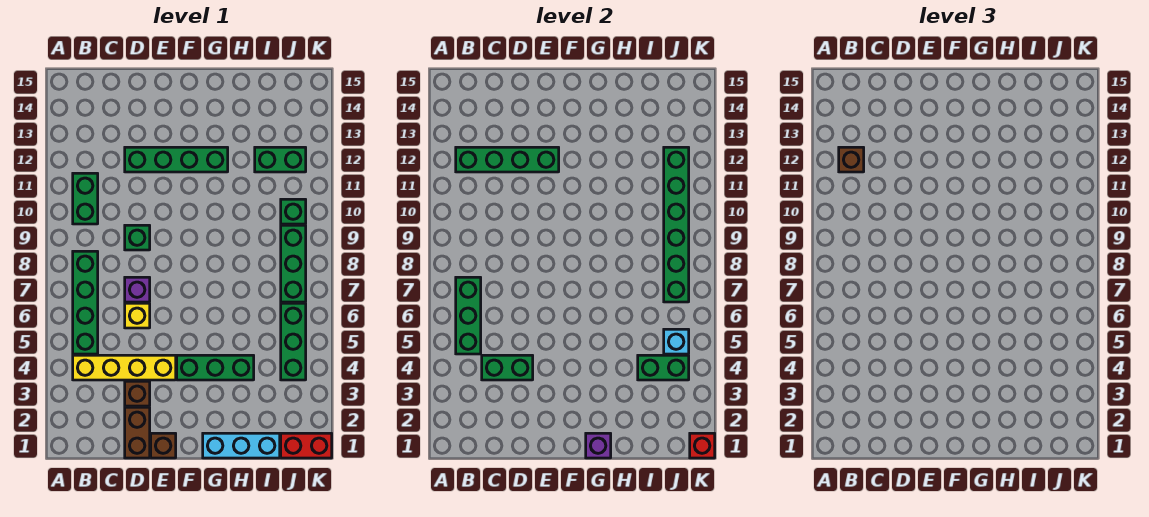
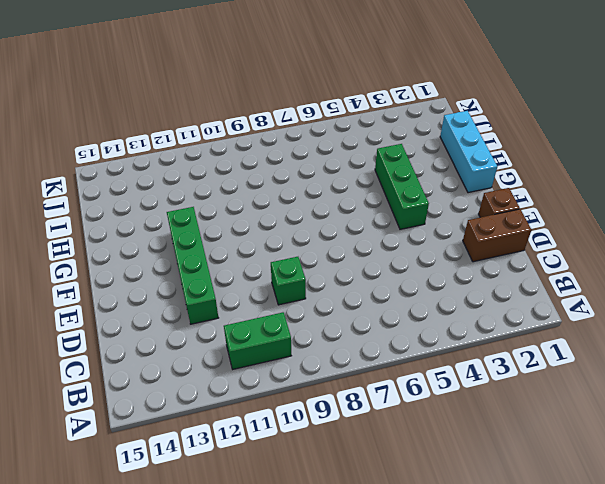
none -> yellow brick B4:E4 level 1
none -> green brick B5:B8 level 1
none -> brown brick D3 level 1

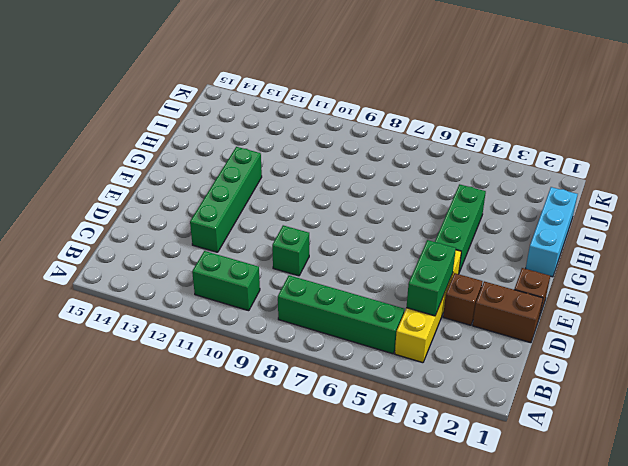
none -> yellow brick D6 level 1
none -> purple brick D7 level 1
none -> green brick I12:J12 level 1

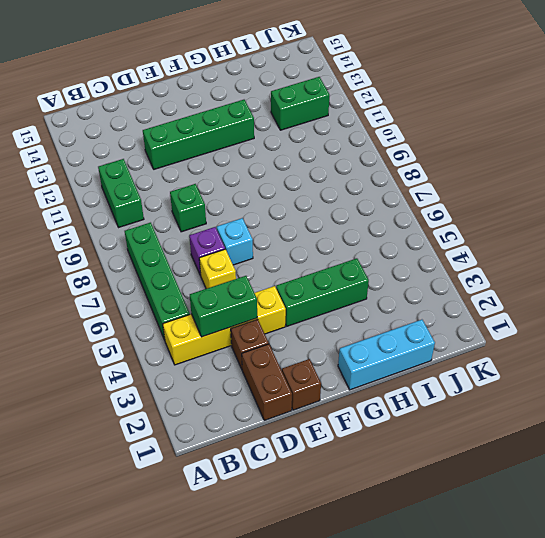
cyan brick E7 level 1 -> cyan brick J5 level 2
none -> red brick J1:K1 level 1
none -> green brick J4:J6 level 1
none -> green brick J7:J9 level 1

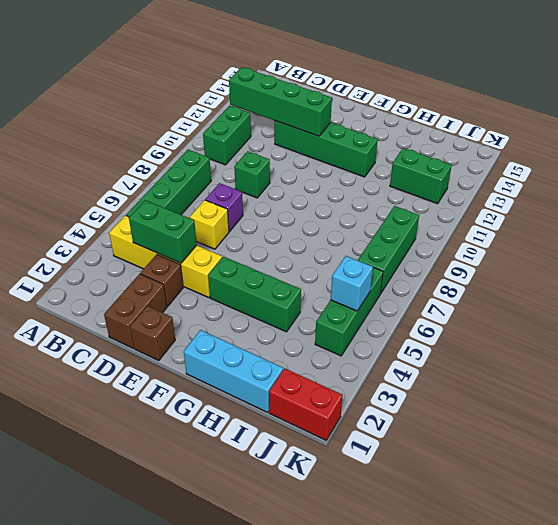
none -> green brick J10 level 1
none -> green brick B5:B7 level 2
none -> purple brick G1 level 2

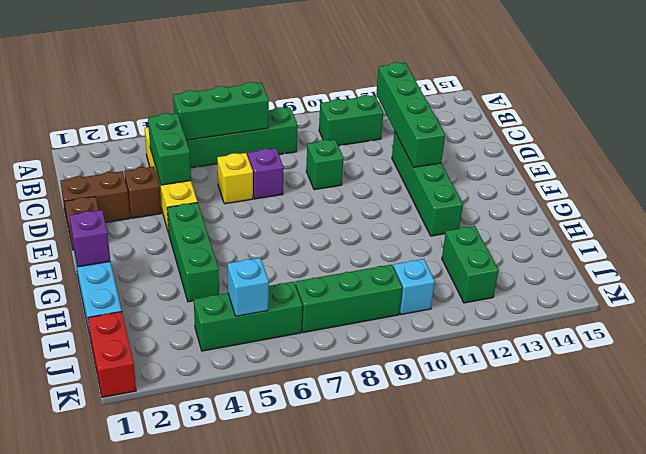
cyan brick J10 level 1 -> green brick J10 level 1
none -> green brick I4:J4 level 2
none -> green brick J7:J12 level 2
none -> red brick K1 level 2

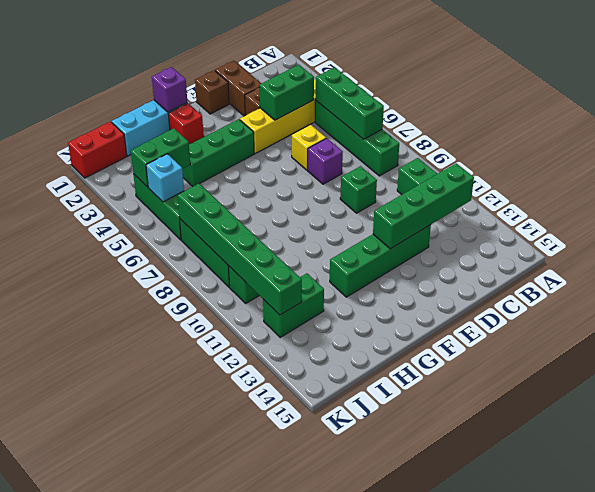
red brick G2 level 1 -> red brick K1 level 2
none -> brown brick B12 level 3

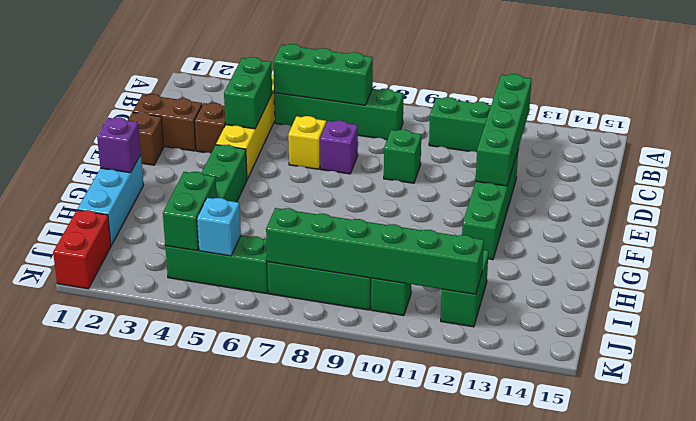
none -> red brick K1 level 2
none -> brown brick B12 level 3

